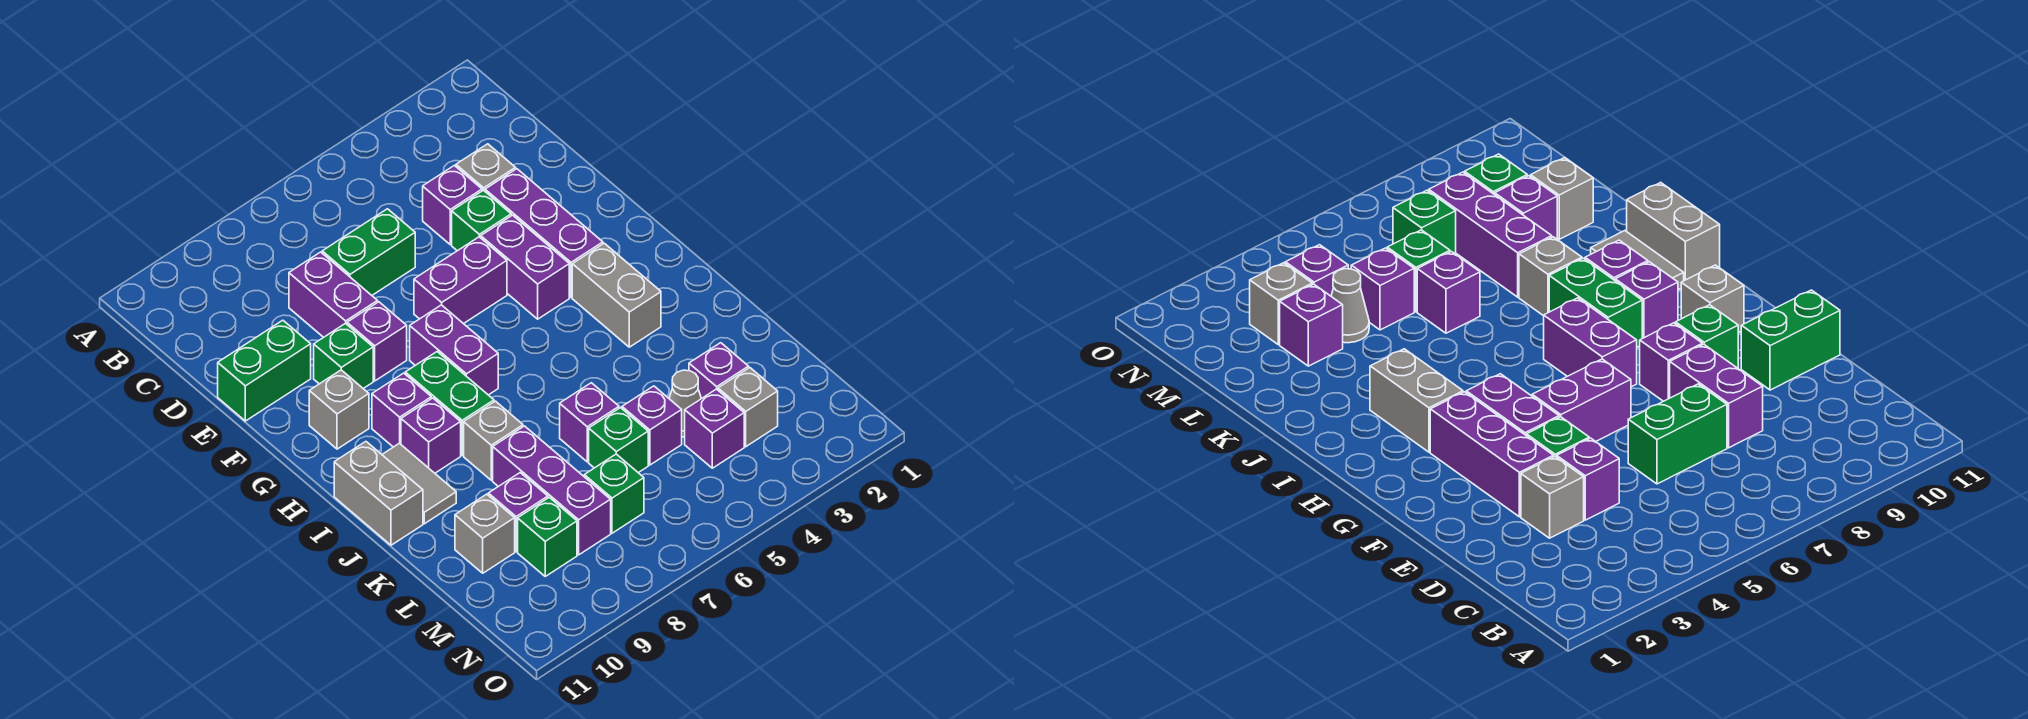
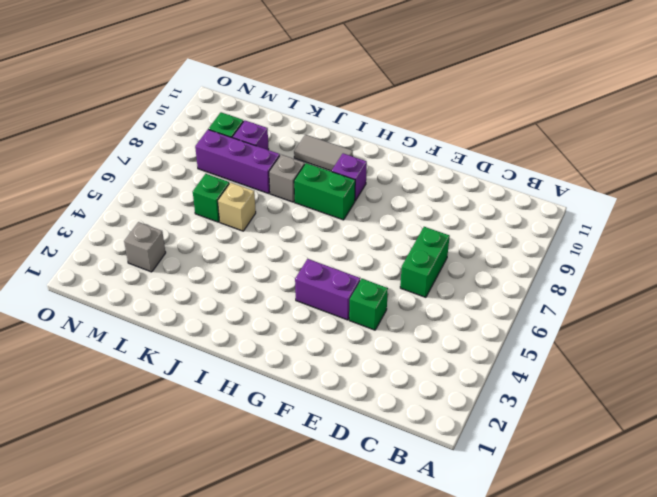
tan brick K6 level 1 -> purple brick K6 level 1
none -> grey brick D3 level 1
none -> purple brick D4 level 1
none -> purple brick D8:E8 level 1
none -> purple brick E3:G3 level 1

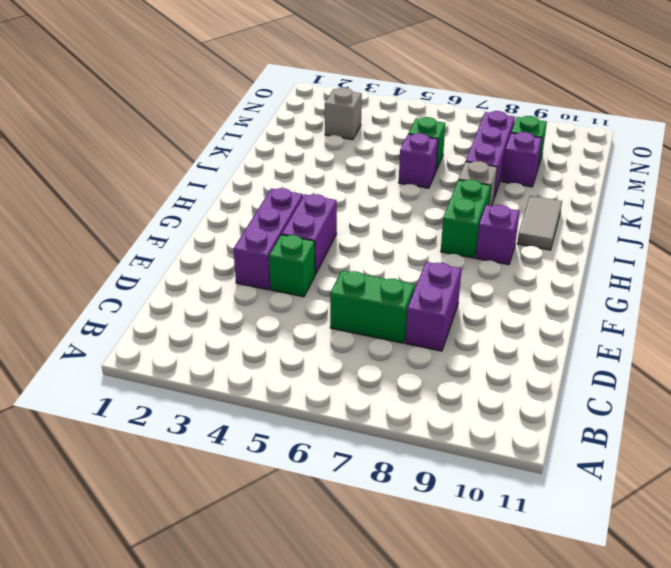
none -> grey brick D3 level 1
none -> purple brick D4 level 1
none -> green brick E10:E11 level 1
none -> purple brick F5:F6 level 1

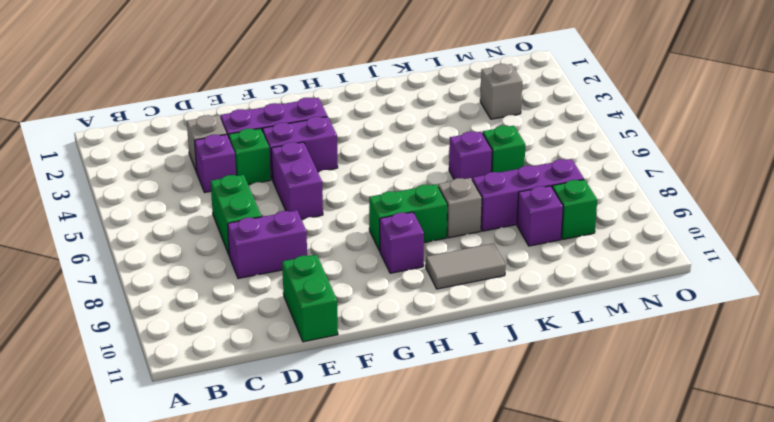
none -> purple brick F8 level 1
none -> green brick F9 level 1
none -> purple brick G7:H7 level 1
none -> grey brick G10 level 1

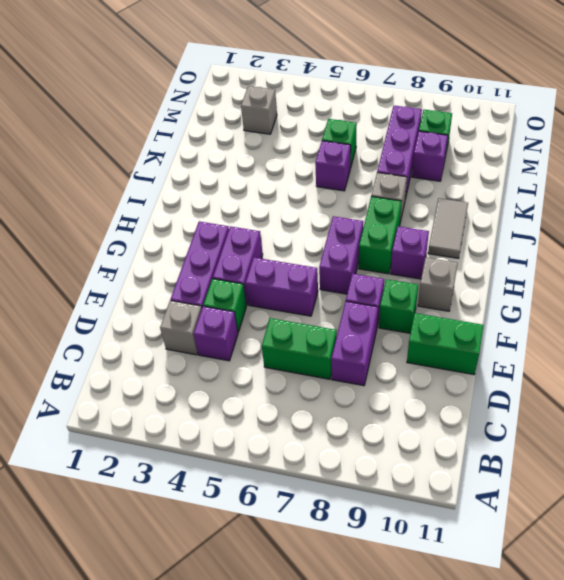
none -> grey brick H3:I3 level 1
none -> purple brick I9 level 1
none -> grey brick I11:J11 level 1
none -> purple brick L3 level 1

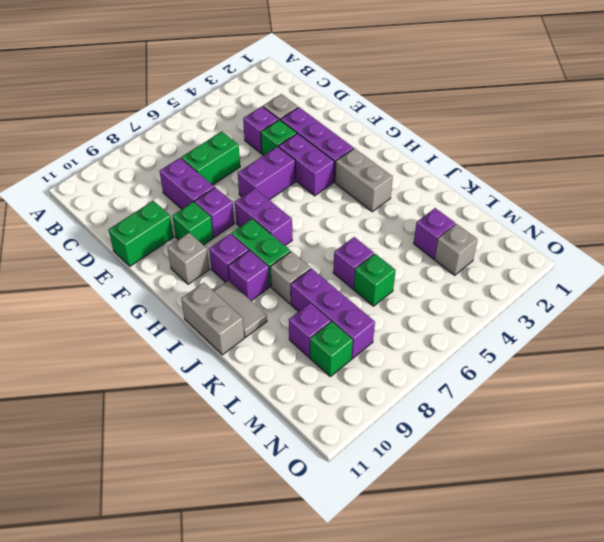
none -> grey cone L4 level 1
none -> purple brick L5 level 1
none -> grey brick L10 level 1
none -> purple brick M4 level 1

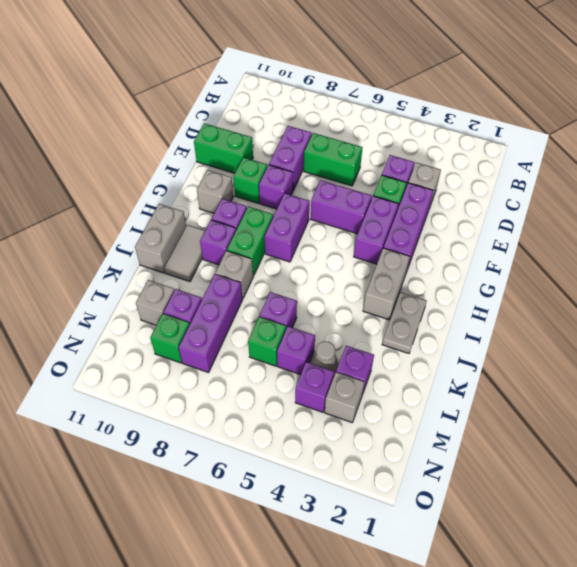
grey plate I2:J2 level 1 -> none
none -> green brick M7 level 1

